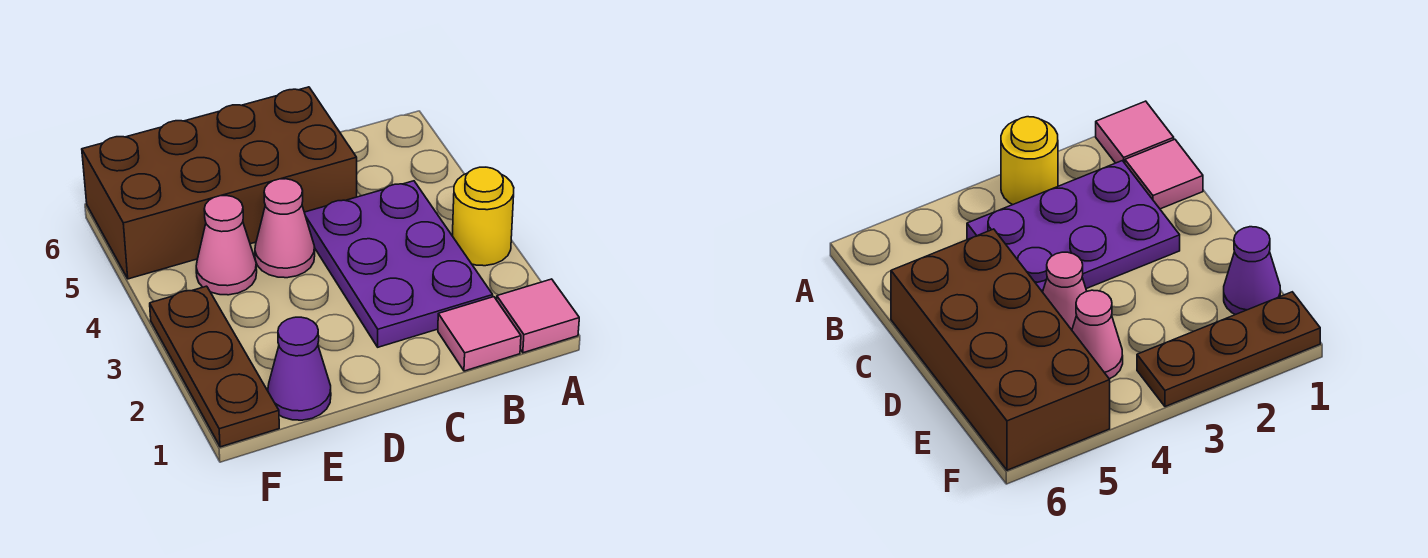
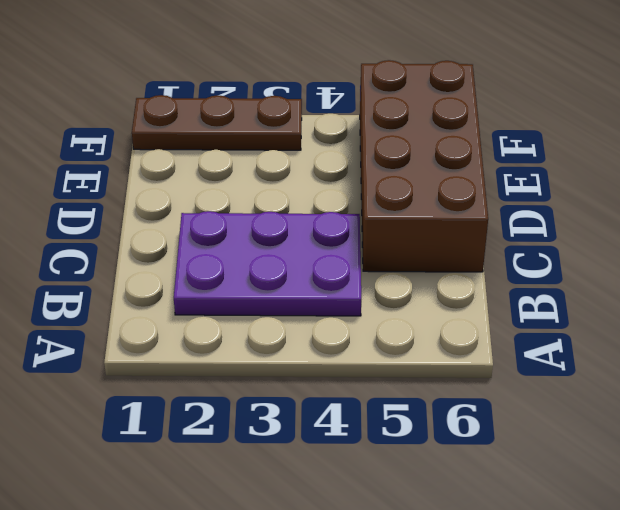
none -> pink tile A1 level 1
none -> yellow round brick A3 level 1

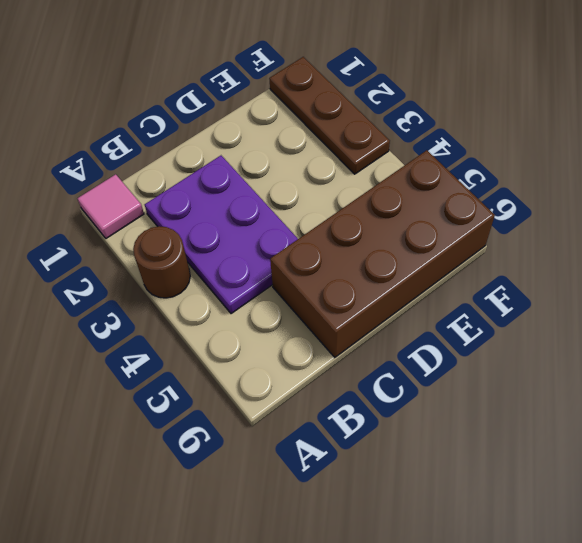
brown round brick A3 level 1 -> yellow round brick A3 level 1
none -> pink tile B1 level 1
none -> pink cone D4 level 1

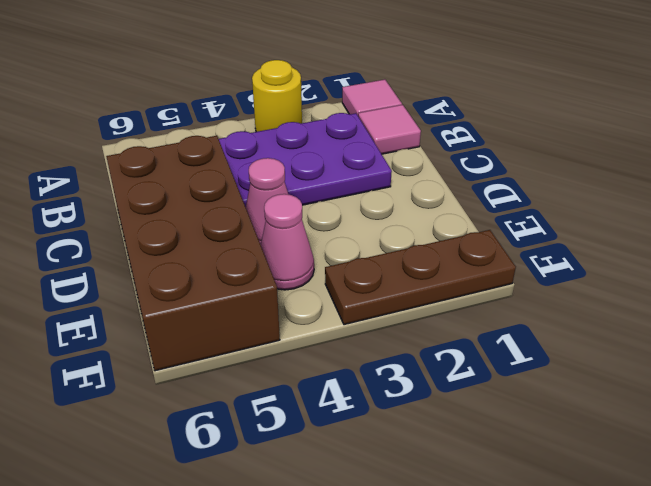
none -> purple cone E1 level 1

